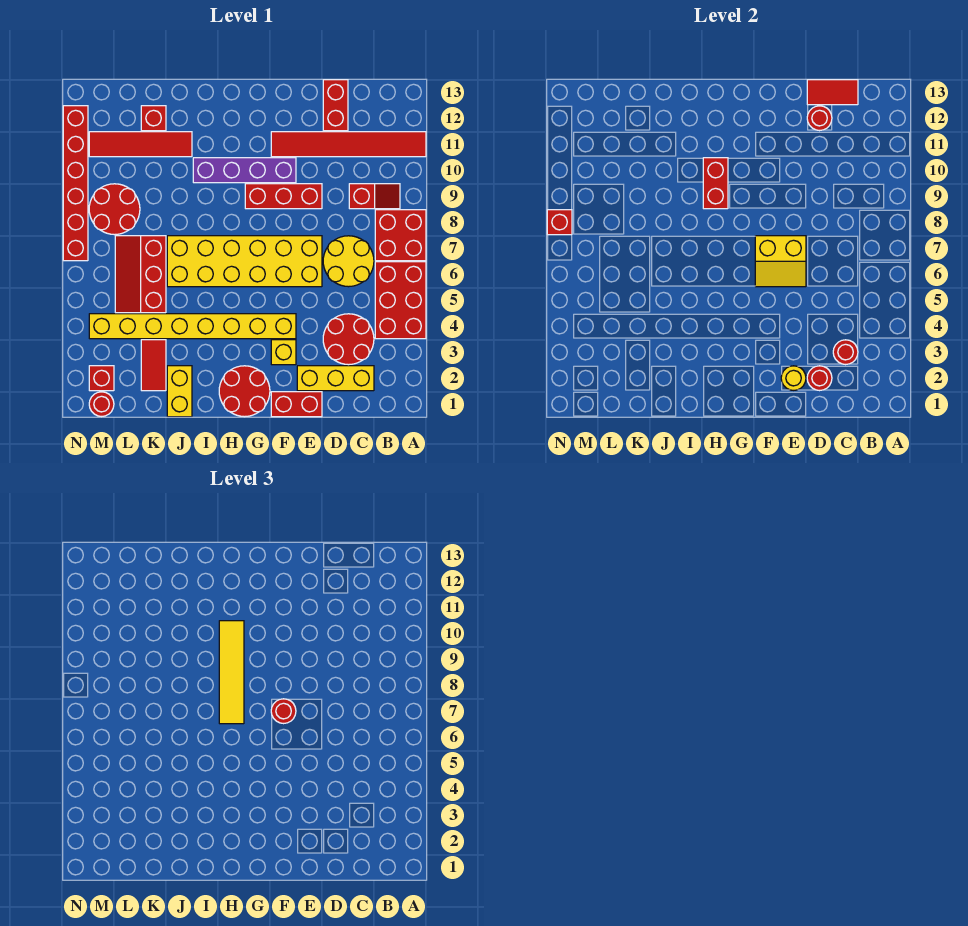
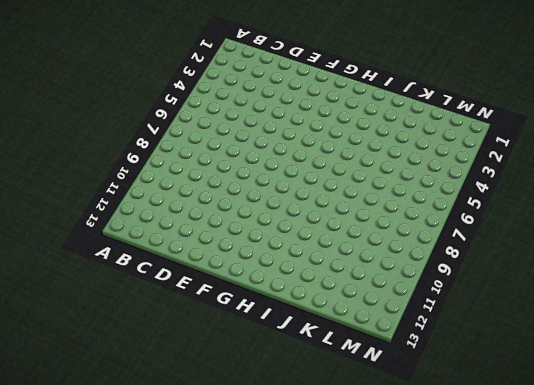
none -> red brick A4:B6 level 1
none -> red brick A7:B8 level 1
none -> red tile A11:F11 level 1
none -> red slope B9:C9 level 1 top C

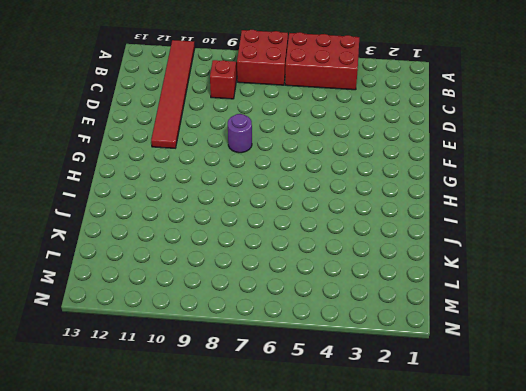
purple round brick F8 level 1 -> none
none -> yellow brick C2:E2 level 1
none -> red round brick C3:D4 level 1
none -> yellow round brick C6:D7 level 1
none -> red brick D12:D13 level 1

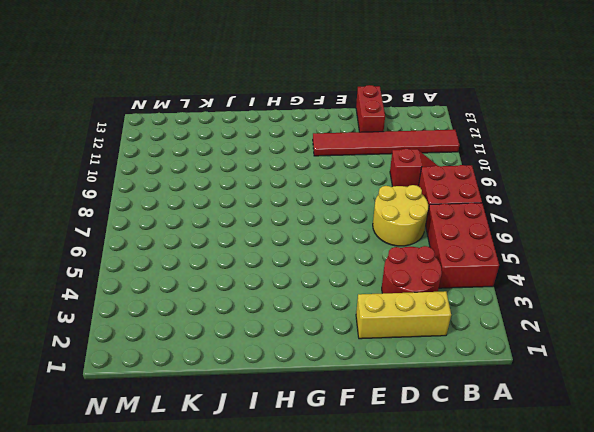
none -> red brick E1:F1 level 1
none -> yellow brick E6:J7 level 1
none -> red brick E9:G9 level 1
none -> yellow brick F3 level 1

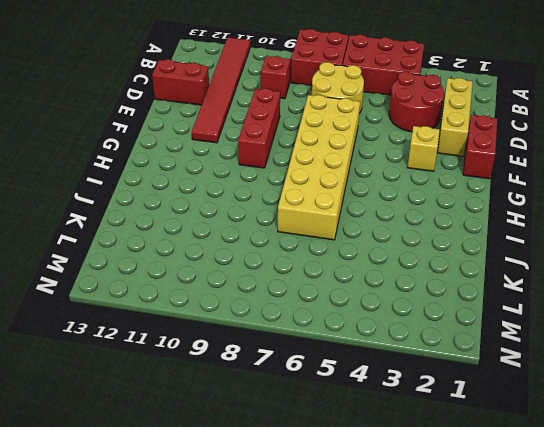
none -> yellow brick F4:M4 level 1
none -> purple brick F10:I10 level 1
none -> red round brick G1:H2 level 1
none -> yellow brick J1:J2 level 1

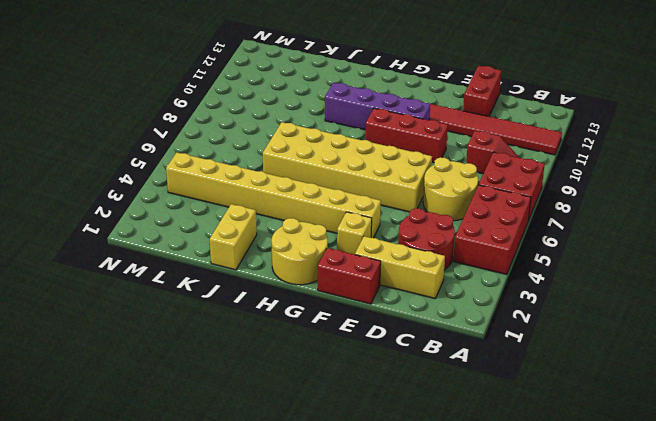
yellow round brick G1:H2 level 1 -> red round brick G1:H2 level 1
none -> red tile J11:M11 level 1
none -> red tile K2:K3 level 1
none -> red slope K5:L7 level 1 top K
none -> red brick K12 level 1

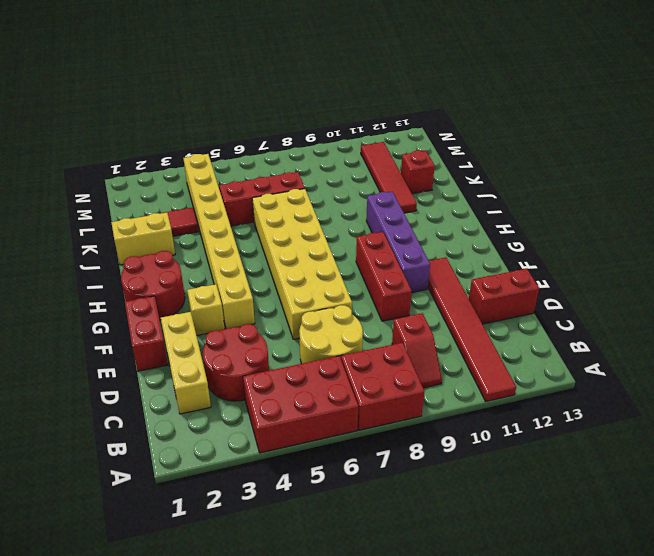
none -> red round brick L8:M9 level 1
none -> red round brick M1 level 1
none -> red brick M2 level 1
none -> red brick N7:N12 level 1

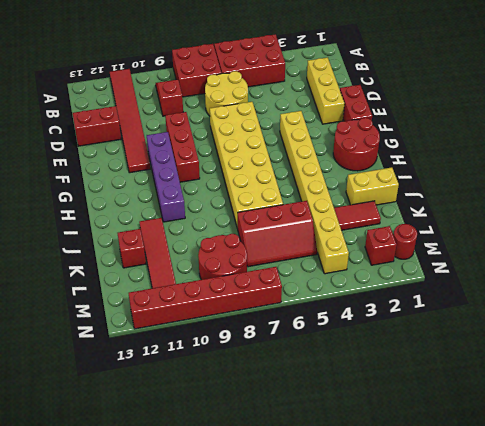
none -> red round brick C3:D4 level 1
none -> yellow brick F3 level 1
none -> red round brick C3 level 2
none -> red tile C13:D13 level 2

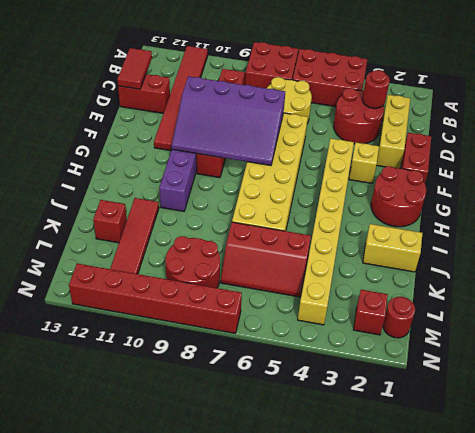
purple slope E7:G10 level 2 top E -> yellow slope E6:F7 level 2 top 7
none -> red tile K2:K3 level 1
none -> red round brick D2 level 2
none -> red round brick D12 level 2
none -> yellow round brick E2 level 2

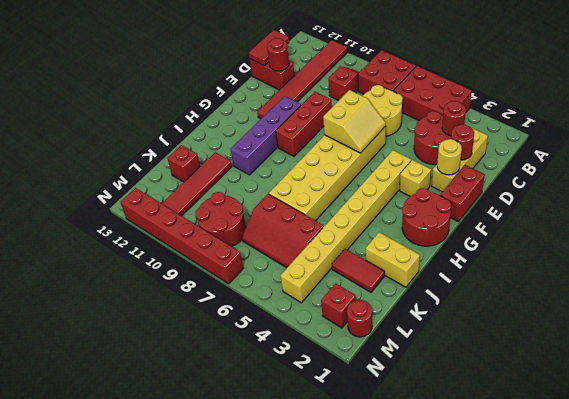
none -> red brick H9:H10 level 2
none -> red brick N8 level 2
none -> red round brick F7 level 3
none -> yellow tile H7:H10 level 3

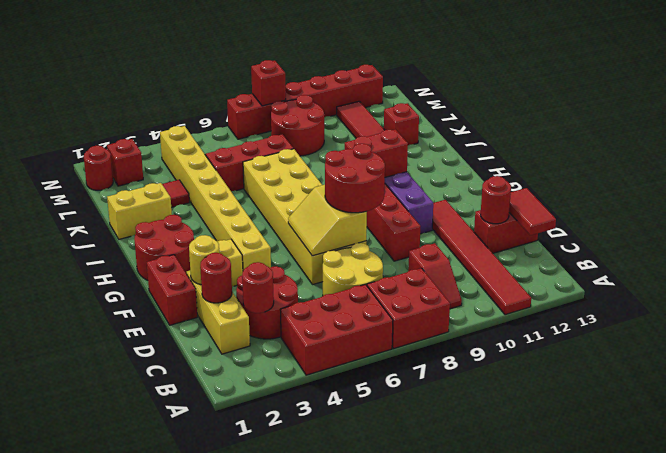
red round brick E7:F8 level 3 -> red round brick F7 level 3
none -> yellow tile H7:H10 level 3

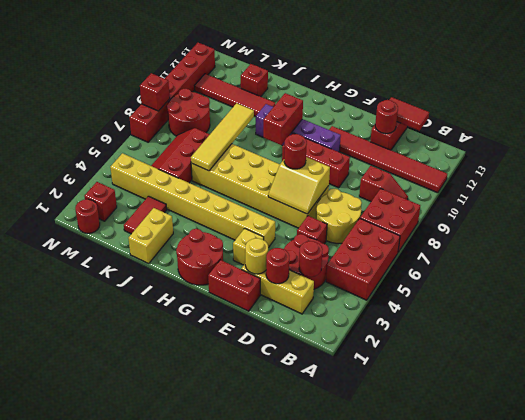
red brick D5 level 1 -> none
yellow tile J6:J9 level 2 -> yellow tile H7:H10 level 3

